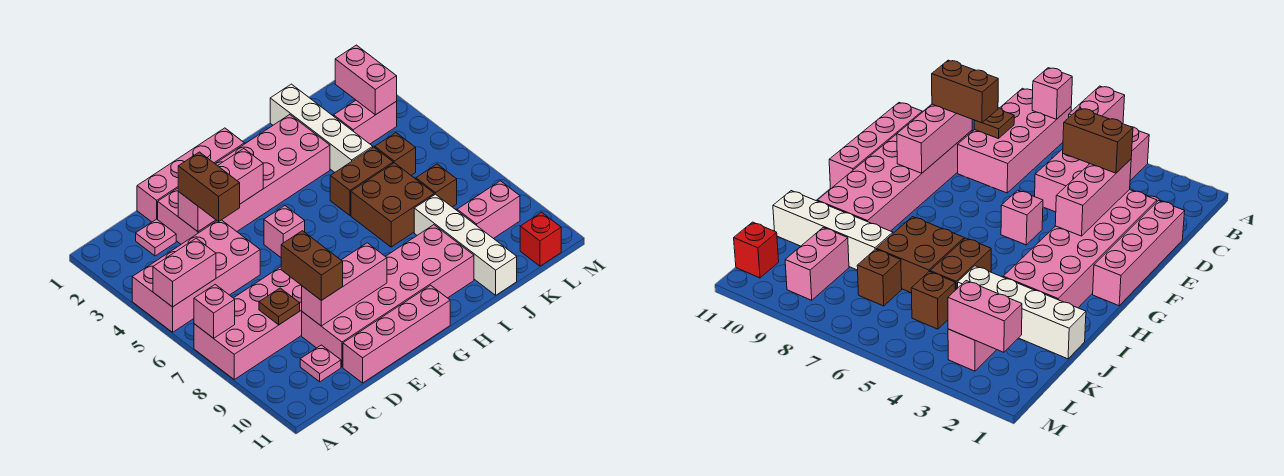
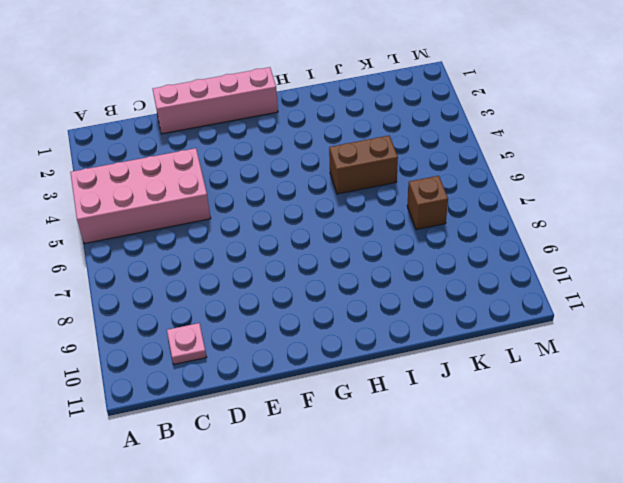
none -> pink brick A7:D8 level 1
none -> pink plate C2 level 1
none -> pink brick D2:I3 level 1

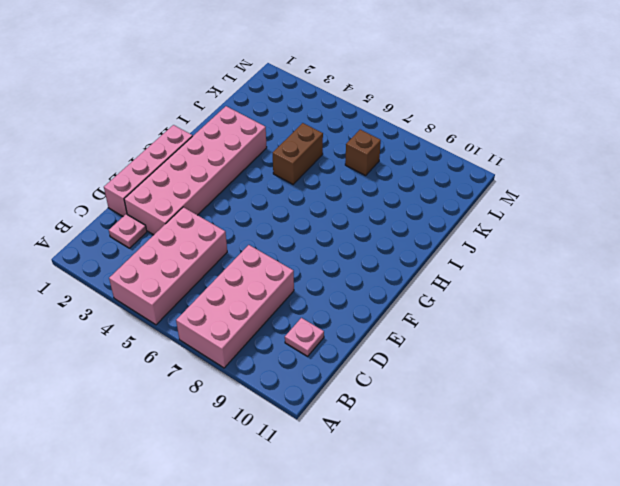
none -> pink brick D9:I10 level 1
none -> pink brick D11:G11 level 1
none -> pink brick F5 level 1

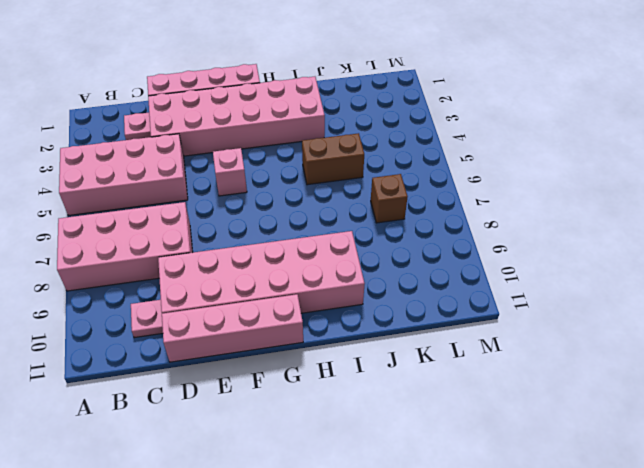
none -> brown brick I6:J7 level 1
none -> white brick J1:J4 level 1
none -> white brick J8:J11 level 1

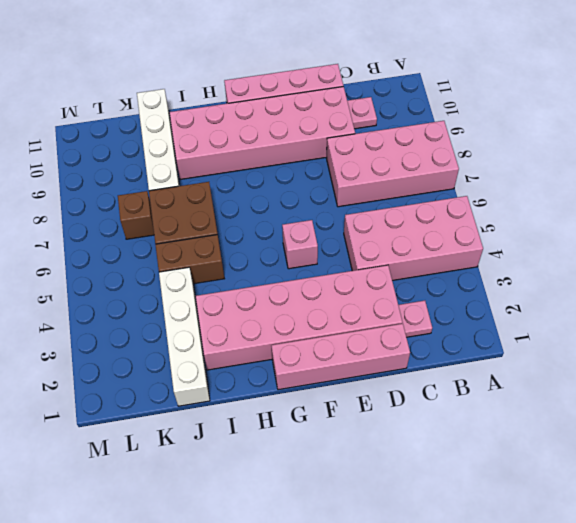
none -> pink brick K3:L3 level 1
none -> brown brick K5 level 1
none -> pink brick K9:L9 level 1

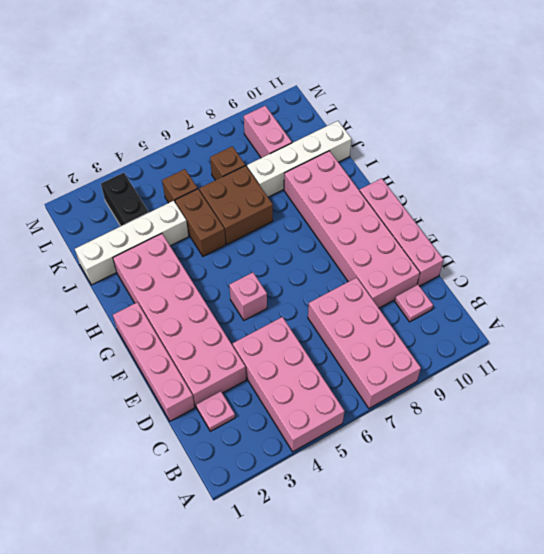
black brick K3:L3 level 1 -> pink brick K3:L3 level 1
none -> red brick L11 level 1
none -> pink brick A5:B5 level 2
none -> pink brick A7 level 2

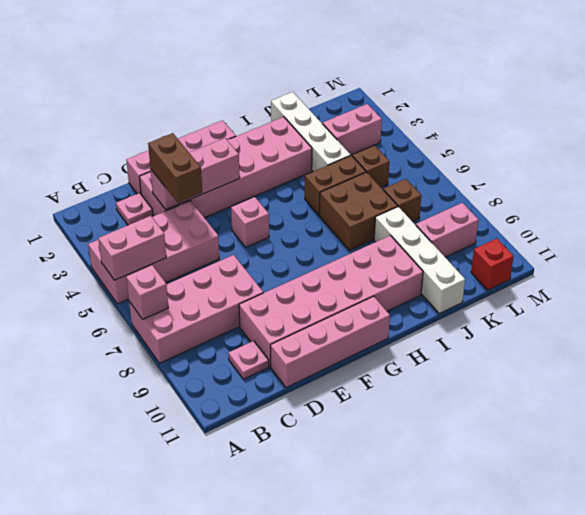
none -> brown plate C8 level 2
none -> pink brick D9:F9 level 2
none -> pink brick L2:L3 level 2

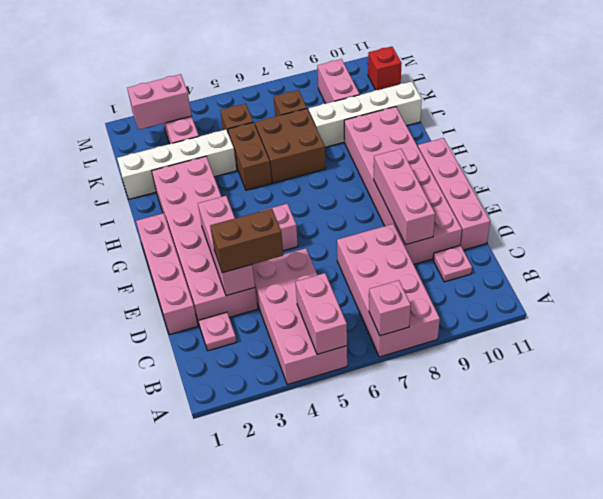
none -> brown plate C8 level 2
none -> brown brick D8:D9 level 3

